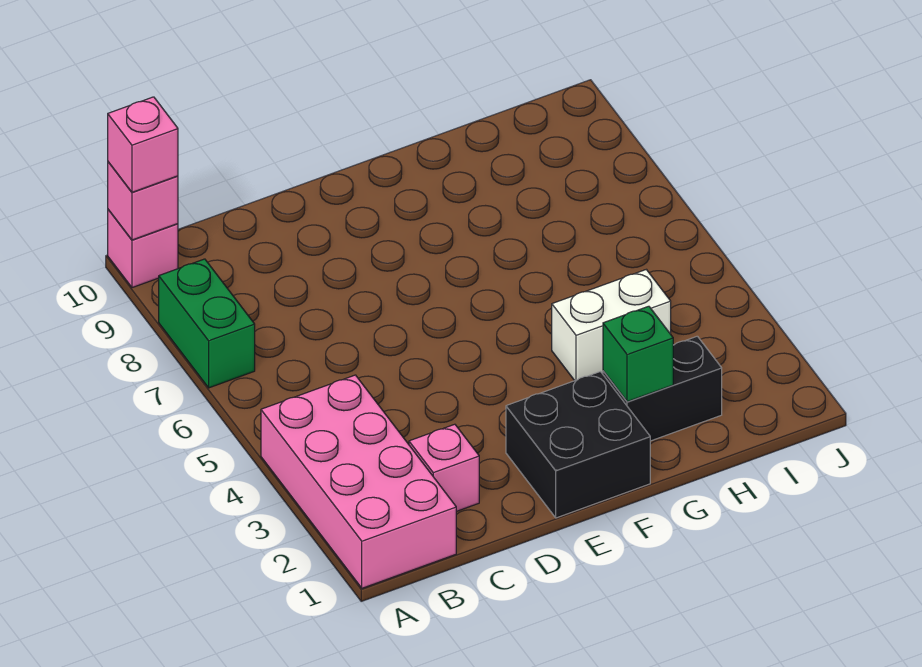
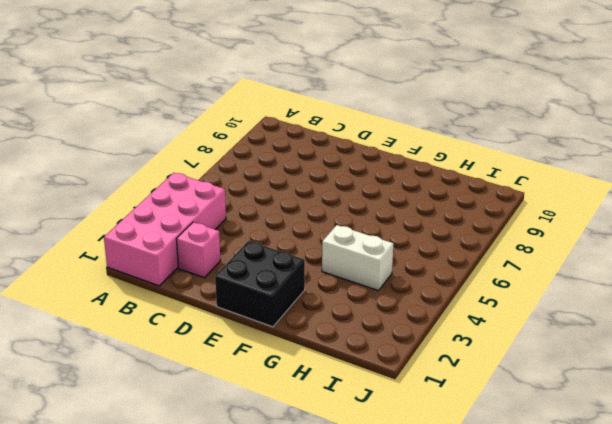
none -> green brick A7:A8 level 1
none -> pink brick A10 level 1

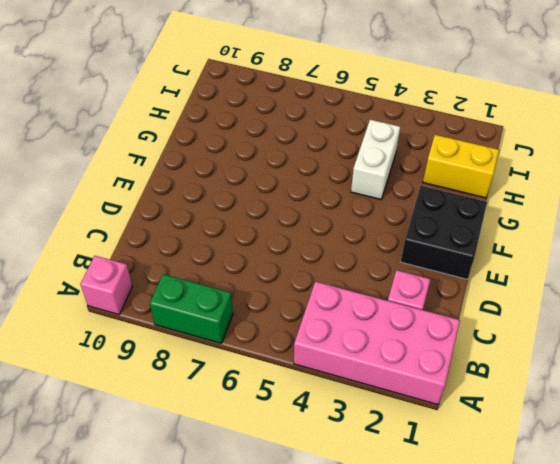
yellow brick H1:H2 level 1 -> black brick G2:H2 level 1
none -> pink brick A10 level 2
none -> green brick G2 level 2

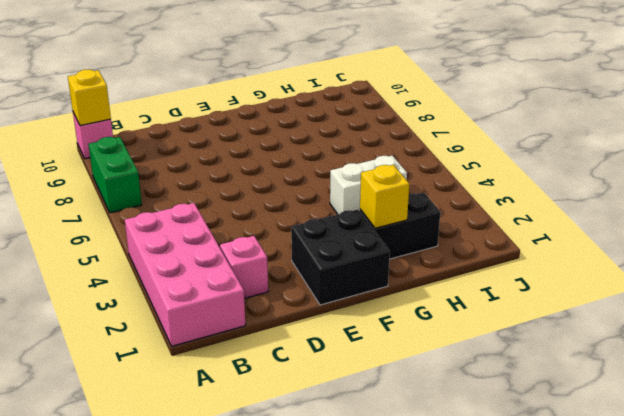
yellow brick A10 level 2 -> pink brick A10 level 2
yellow brick G2 level 2 -> green brick G2 level 2
none -> pink brick A10 level 3

